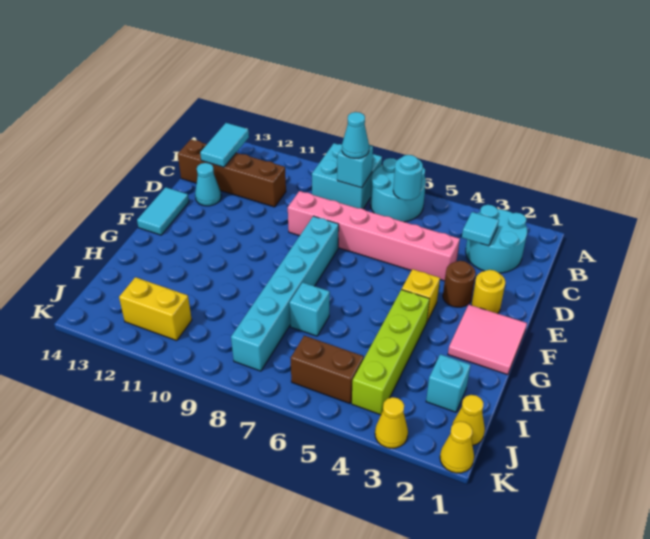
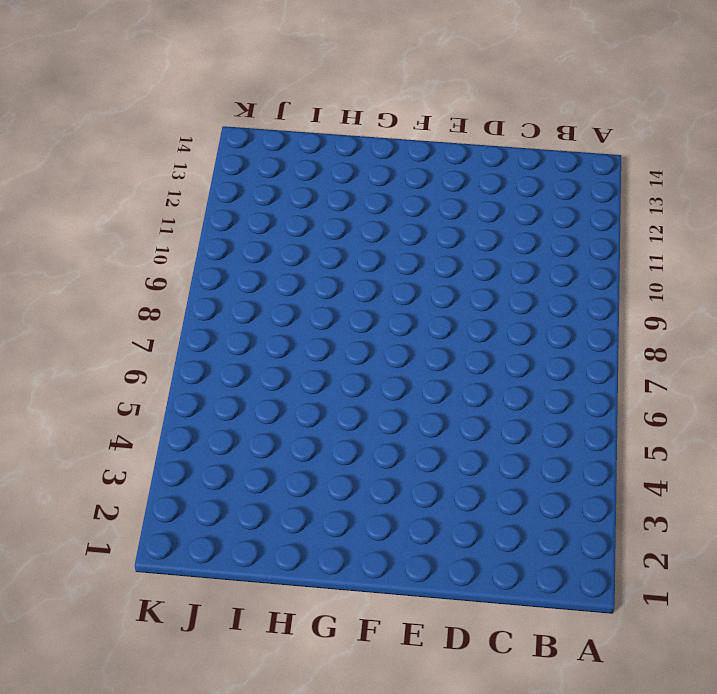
none -> cyan round brick A6:B7 level 1
none -> cyan brick A8:B9 level 1
none -> cyan round brick B2:C3 level 1

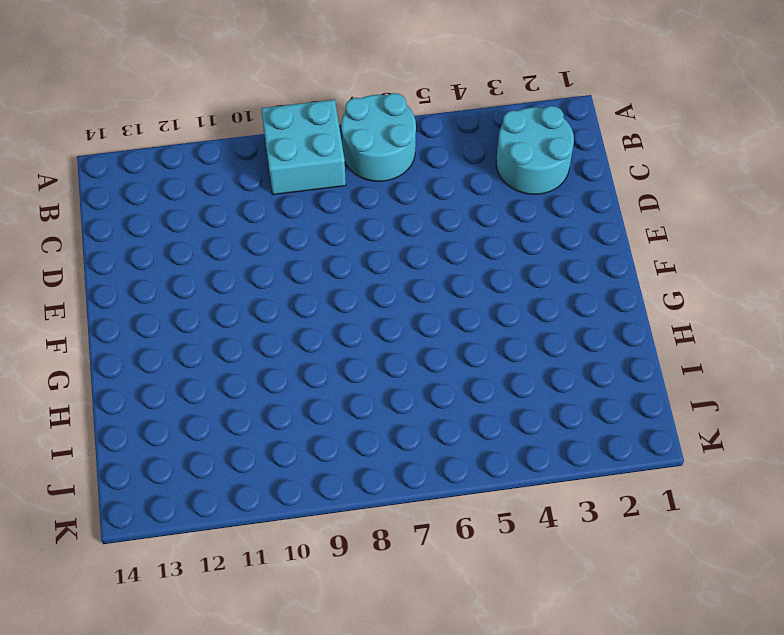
none -> brown brick C11:C14 level 1
none -> pink brick D4:D9 level 1
none -> cyan cone D13 level 1

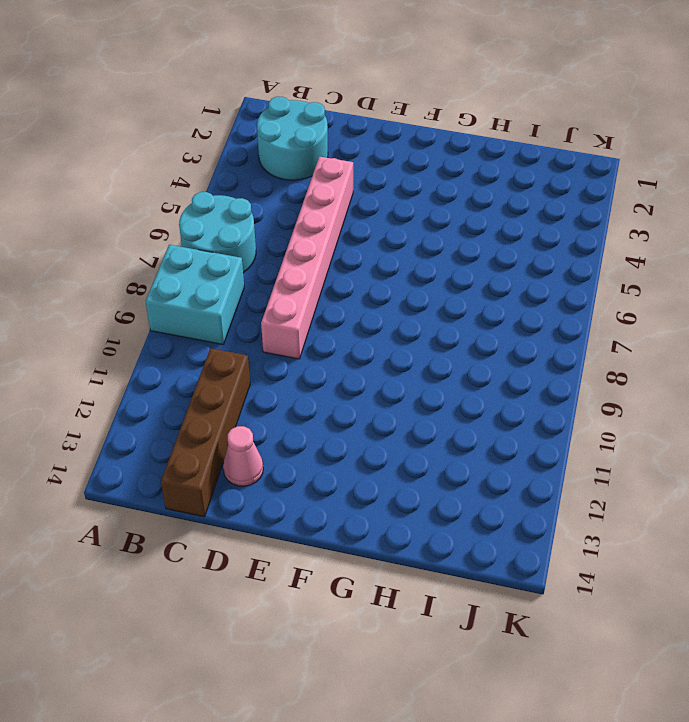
pink cone D13 level 1 -> cyan cone D13 level 1
none -> yellow round brick E2 level 1
none -> brown round brick E3 level 1
none -> cyan brick E8:J8 level 1

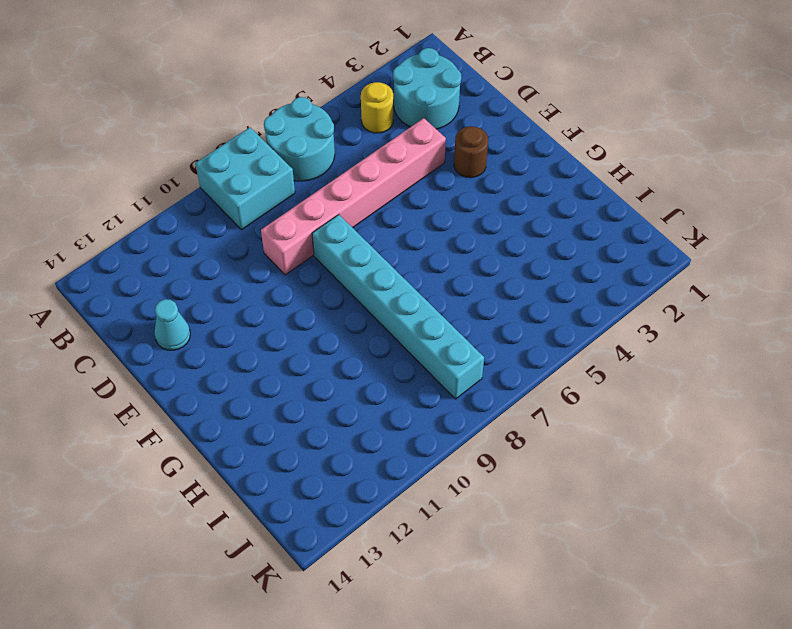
yellow round brick B4 level 1 -> yellow round brick E2 level 1
none -> brown brick C11:C14 level 1
none -> cyan tile E14:F14 level 1
none -> pink tile F1:G2 level 1

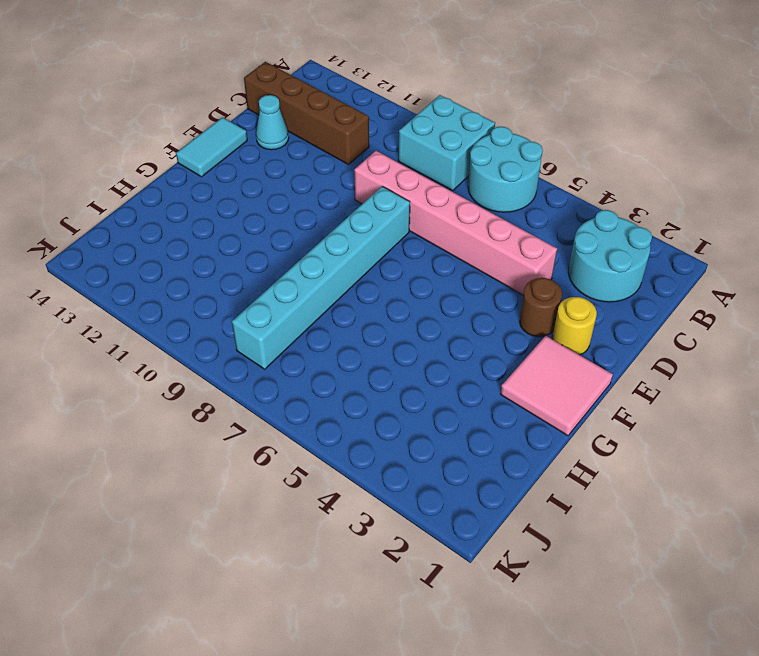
none -> yellow brick F4 level 1
none -> lime brick G4:J4 level 1
none -> cyan brick H7 level 1

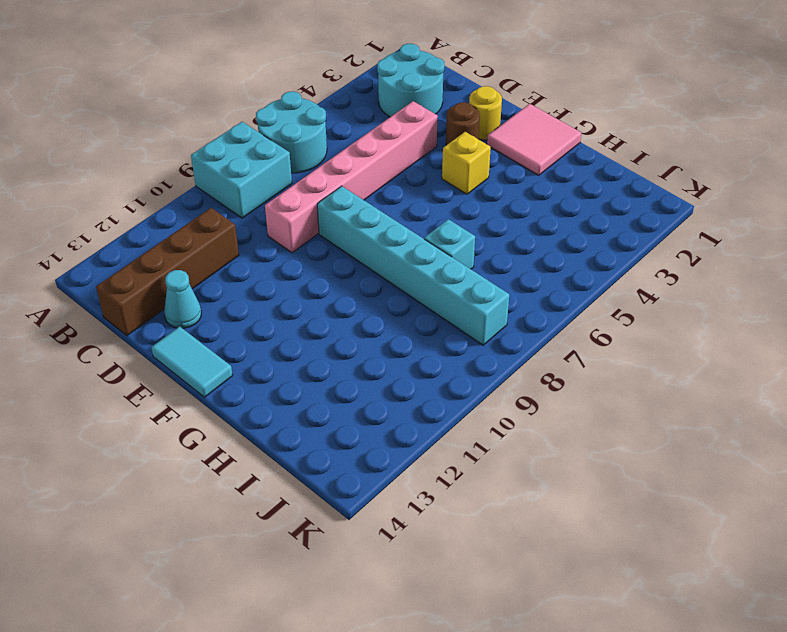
none -> lime brick G4:J4 level 1
none -> cyan brick I2 level 1
none -> yellow cone J1 level 1

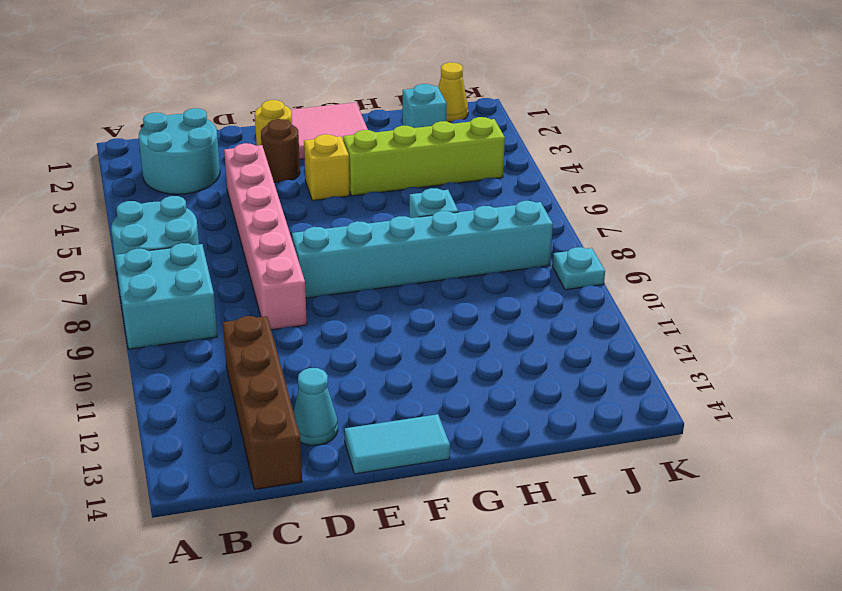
cyan plate K9 level 1 -> none
none -> brown brick J5:J6 level 1
none -> yellow brick J11:J12 level 1
none -> yellow cone K1 level 1

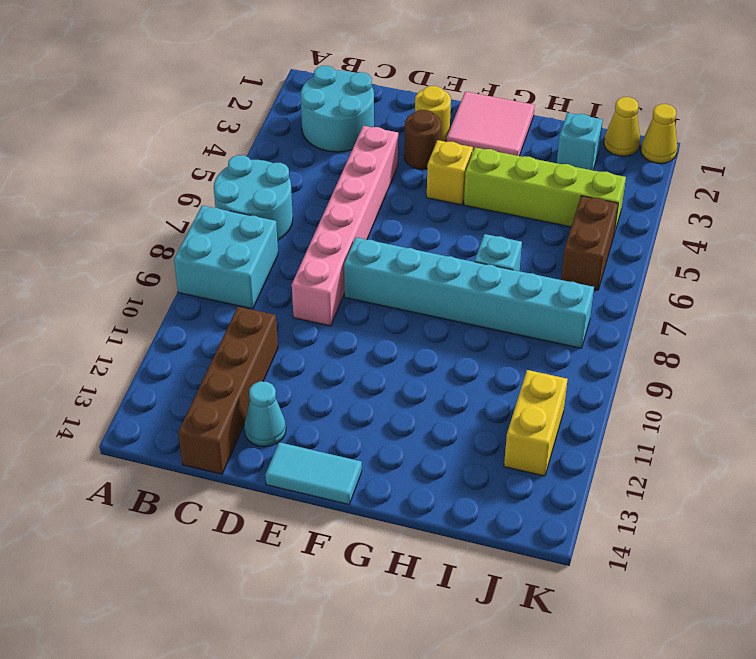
none -> yellow cone K3 level 1
none -> cyan round brick B6 level 2
none -> cyan brick B8 level 2

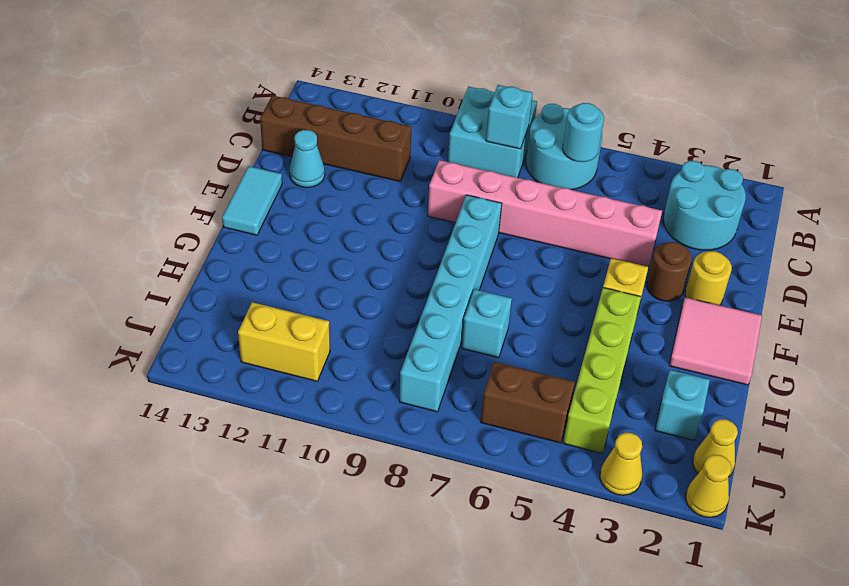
none -> cyan tile B13:C13 level 2
none -> cyan tile C3 level 2
none -> cyan cone B8 level 3

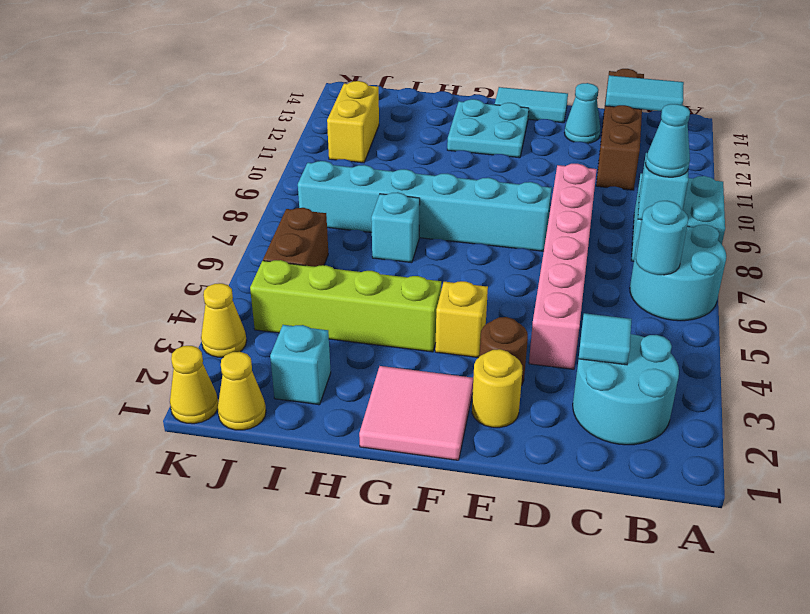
cyan plate F12:G13 level 1 -> none

